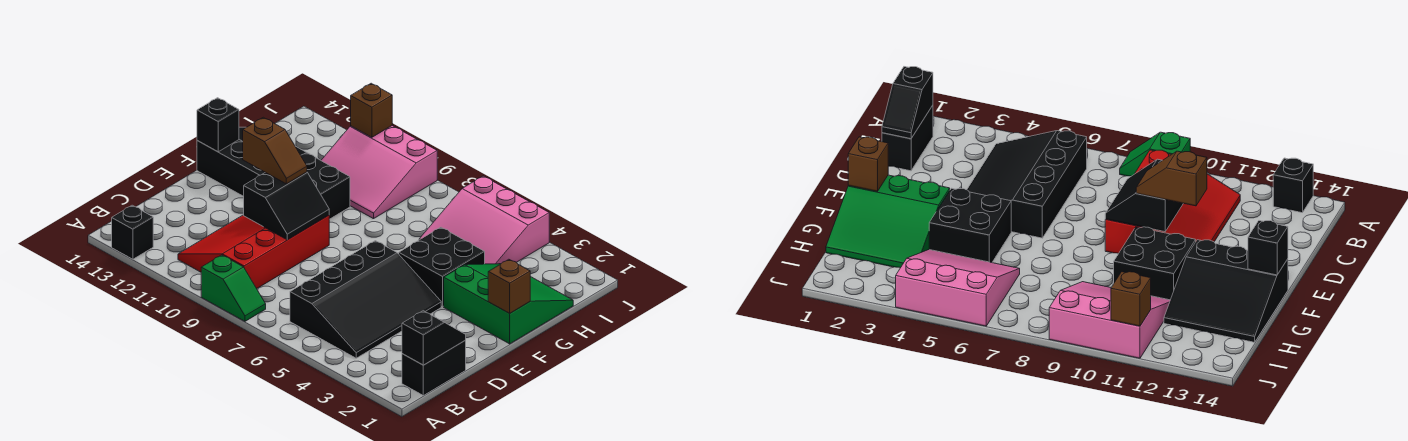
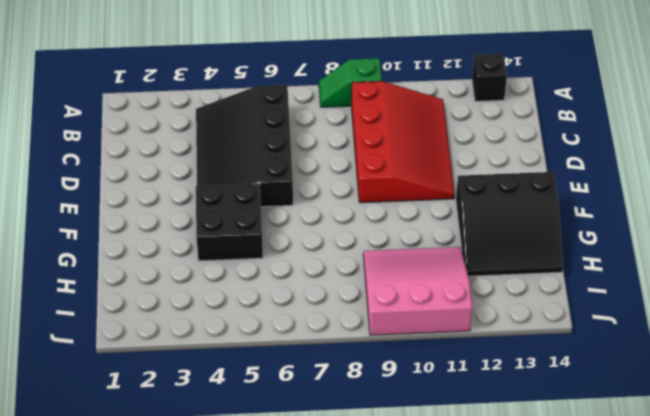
none -> black brick B1:C1 level 1
none -> green slope F1:H3 level 1 top F
none -> black brick F10:G11 level 1

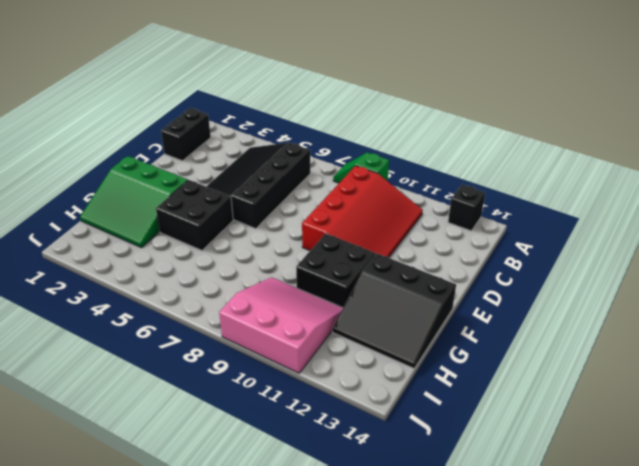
none -> pink slope H4:J6 level 1 top J
none -> black slope B1:C1 level 2 top B
none -> black slope D9:E10 level 2 top 10

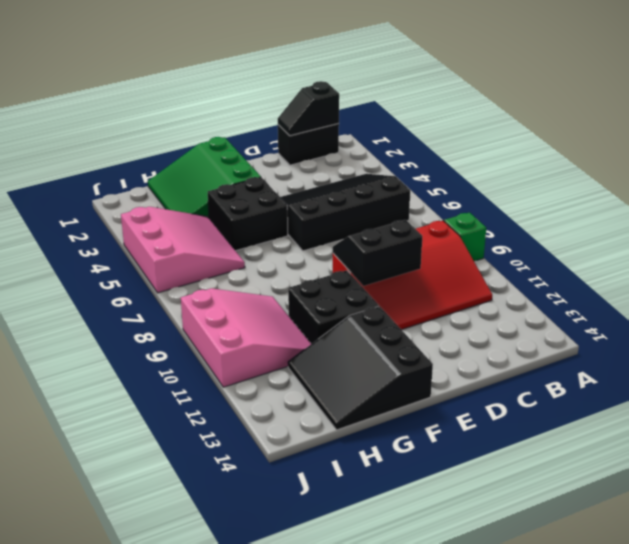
none -> black brick A13 level 1
none -> brown brick F1 level 2
none -> black brick F14 level 2

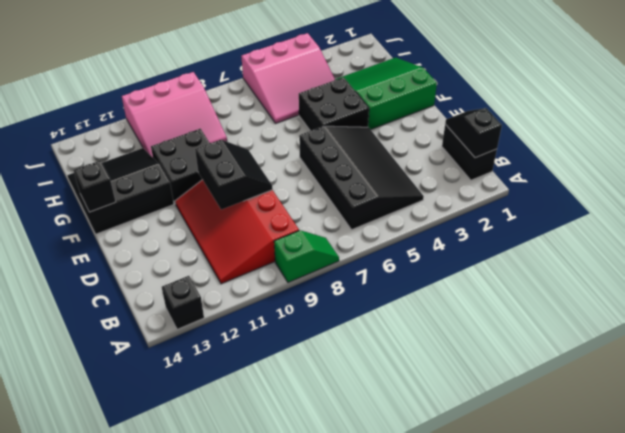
none -> brown brick F1 level 2
none -> brown brick J11 level 2
none -> brown slope E10:E11 level 3 top 11

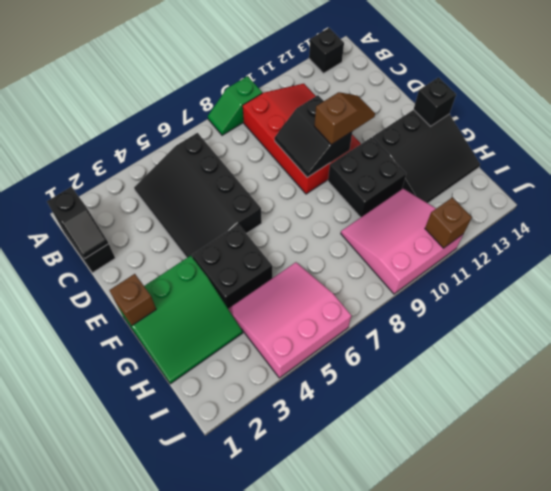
brown slope E10:E11 level 3 top 10 -> brown slope E10:E11 level 3 top 11

